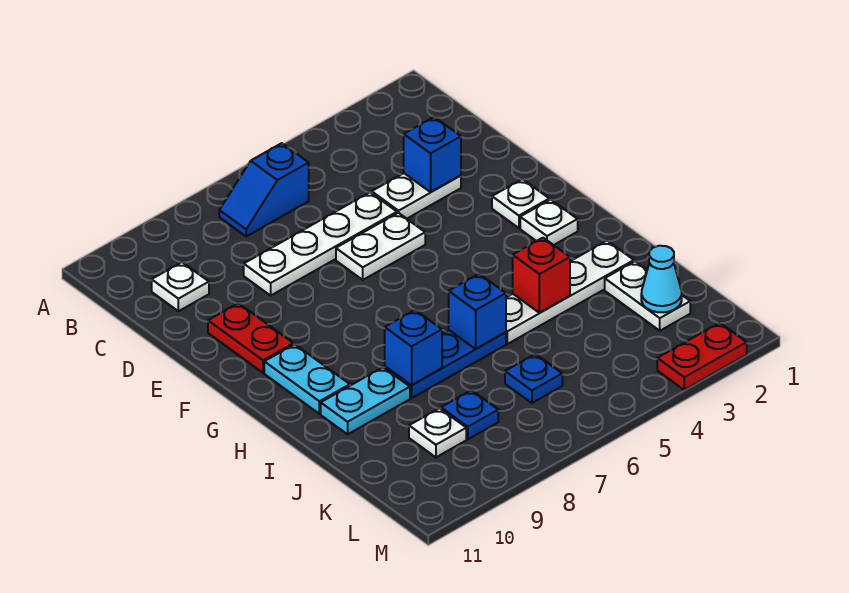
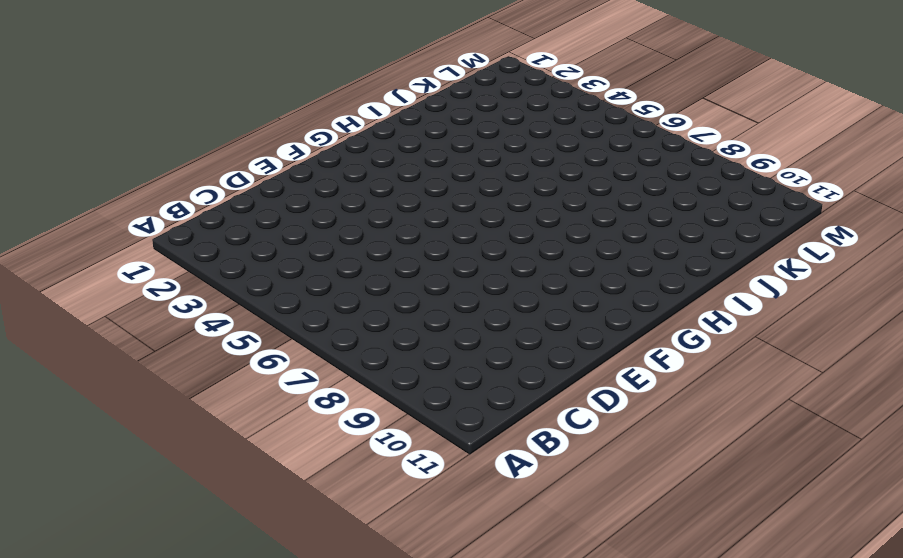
none -> blue slope B6:B7 level 1 top 6
none -> white plate C10 level 1
none -> white plate D3:D4 level 1

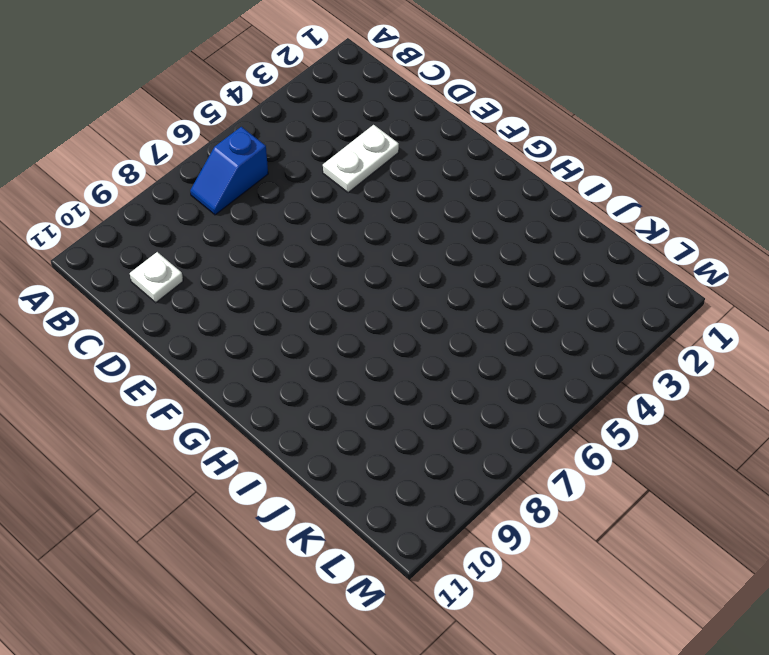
none -> white plate D5:D8 level 1
none -> white plate E5:E6 level 1
none -> red plate E10:F10 level 1

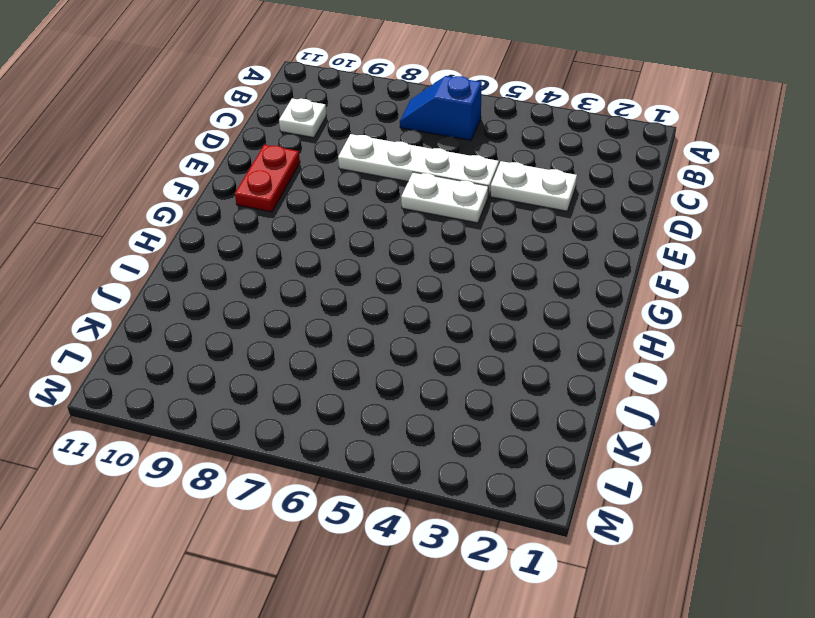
none -> white plate F2 level 1
none -> white plate G2 level 1
none -> cyan plate G10:H10 level 1

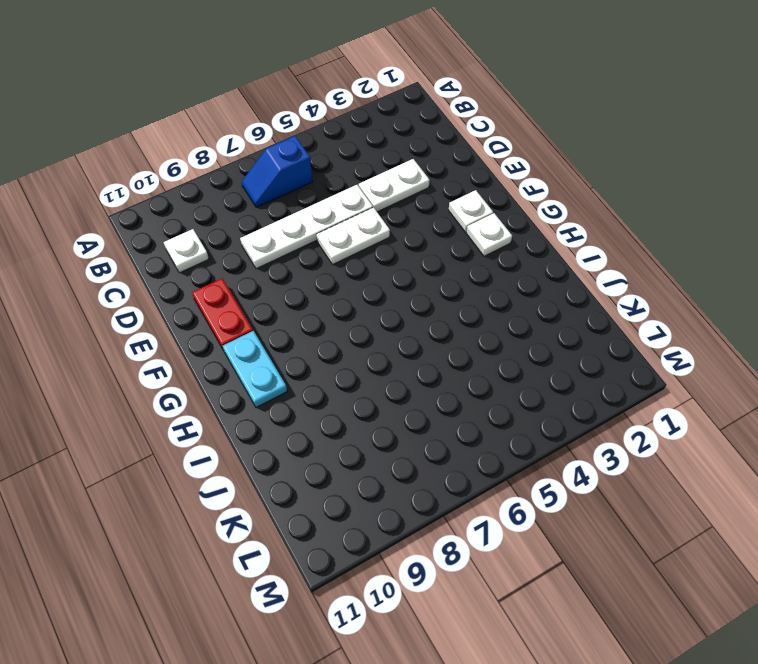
none -> white plate I2:I5 level 1
none -> blue plate I6:I8 level 1
none -> cyan plate I9:I10 level 1

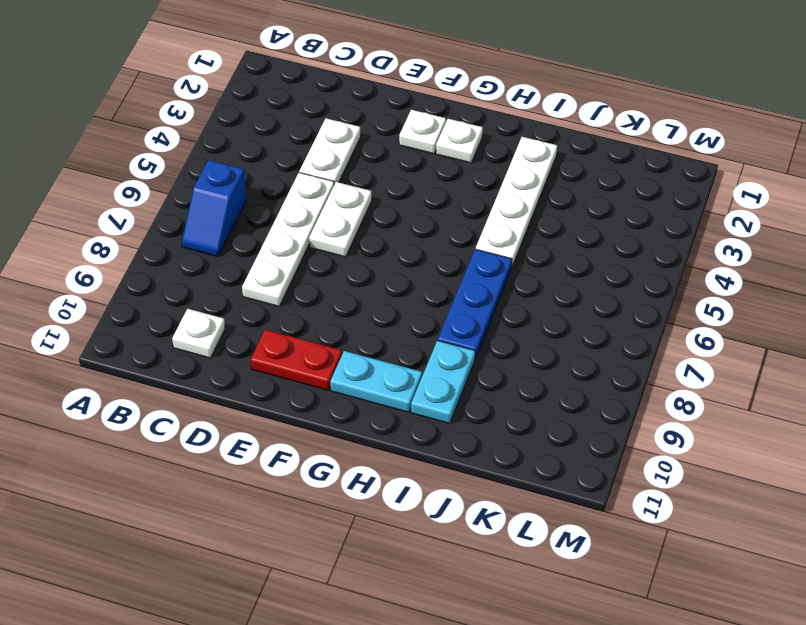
none -> white plate J2:K2 level 1
none -> blue plate K6 level 1
none -> blue plate K8 level 1

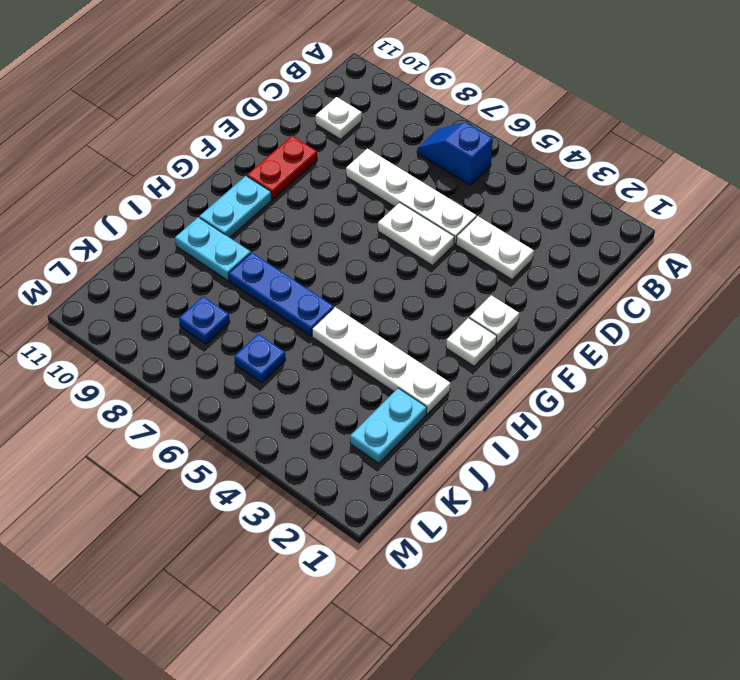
cyan plate J2:K2 level 1 -> white plate J2:K2 level 1
none -> white plate K9 level 1
none -> red plate M2:M3 level 1
none -> blue brick D3 level 2

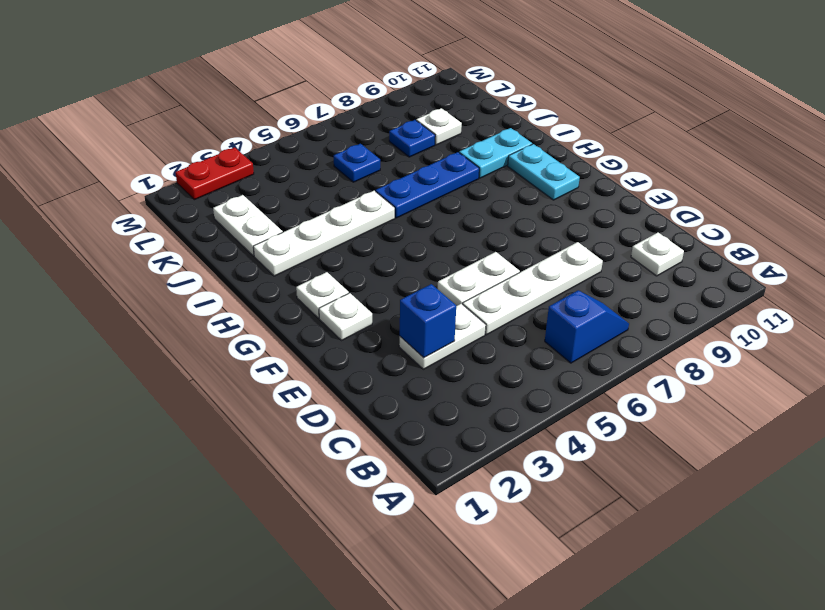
none -> red plate E10:F10 level 1
none -> red brick I4 level 2
none -> blue brick I6 level 2

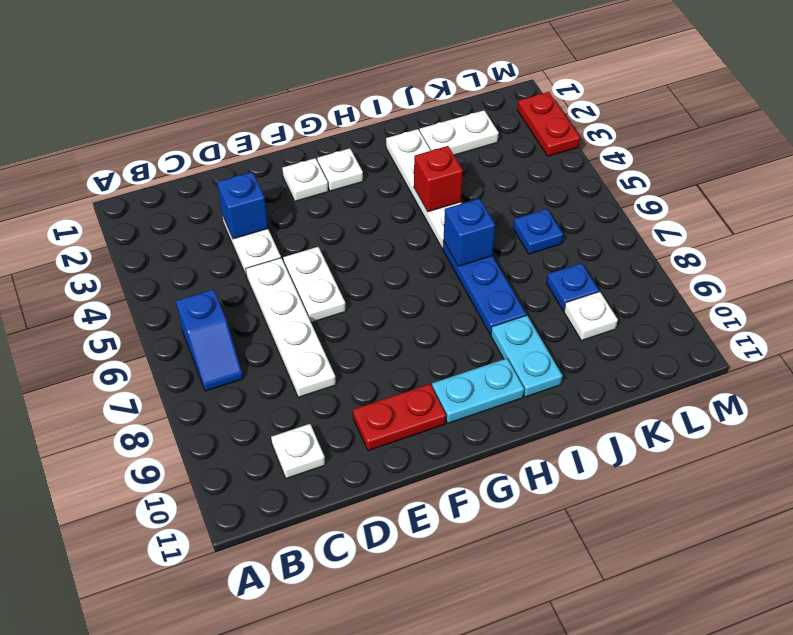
none -> blue brick I8 level 2
none -> cyan cone K2 level 2

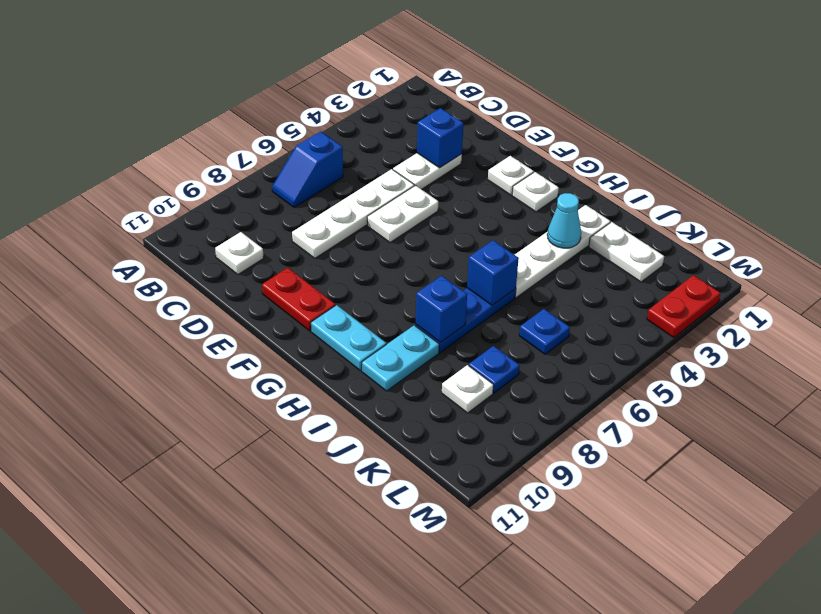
cyan cone I3 level 2 -> cyan cone K2 level 2
none -> red brick I4 level 2

